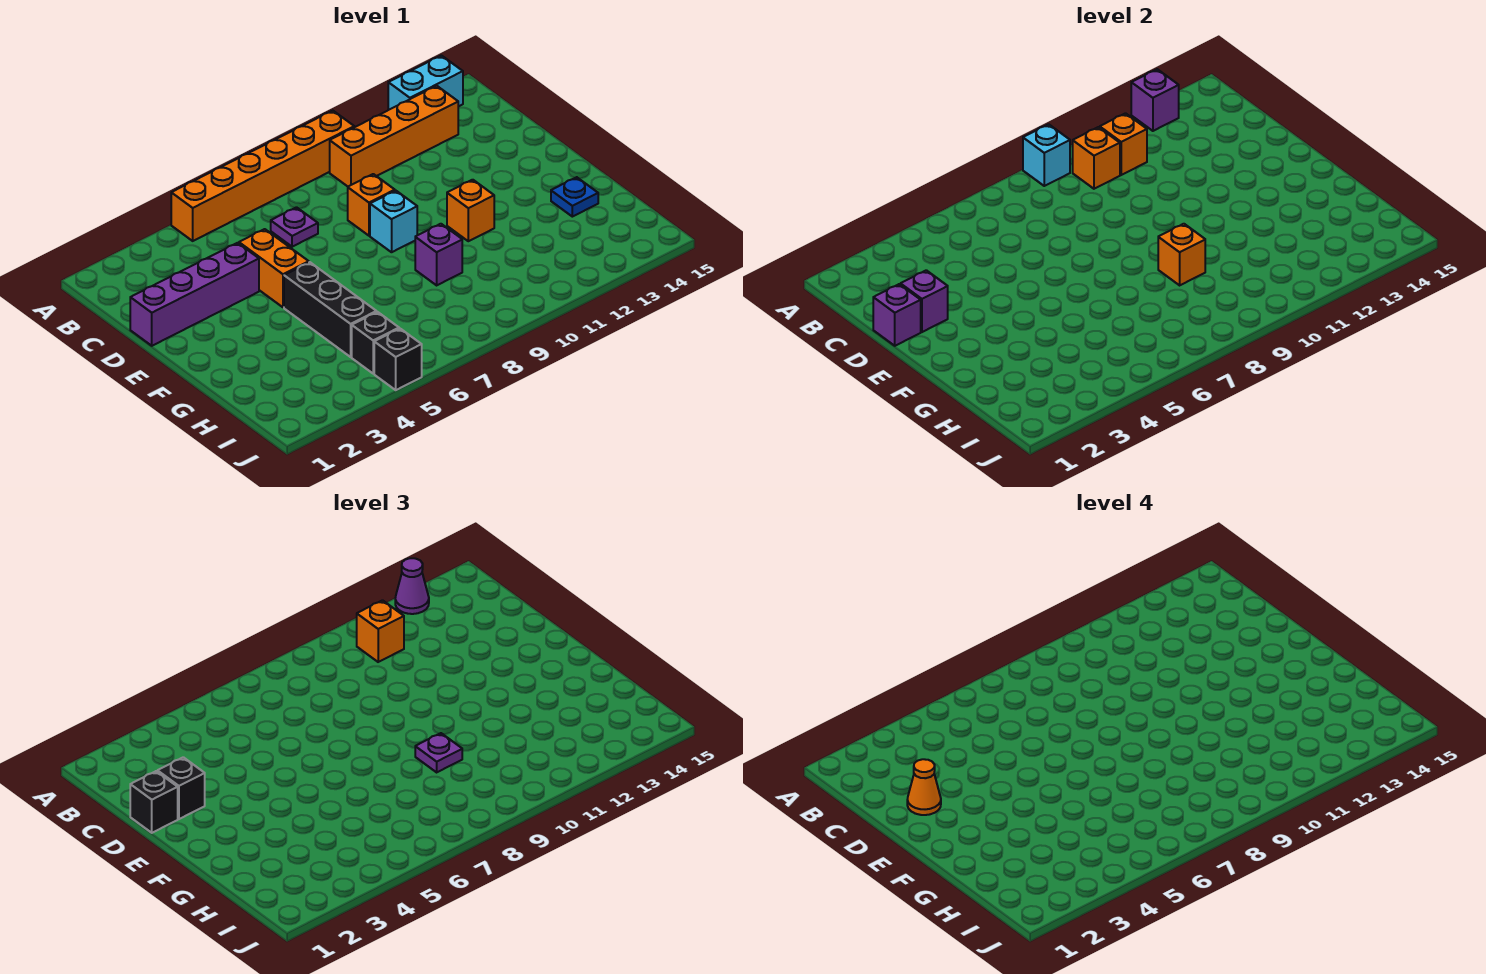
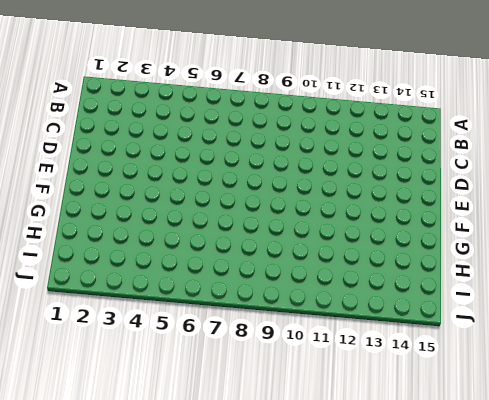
none -> orange brick A5:A10 level 1
none -> cyan brick A13:A14 level 1
none -> orange brick B10:B13 level 1

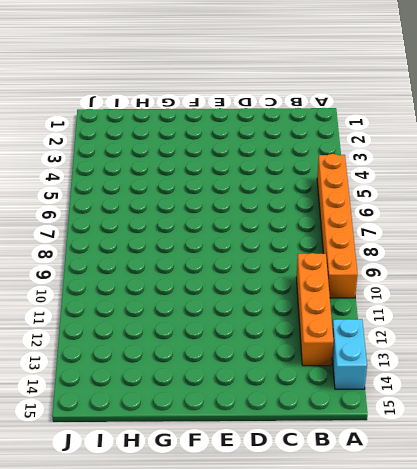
none -> purple plate C7 level 1
none -> purple brick D1:D4 level 1
none -> orange brick D5:E5 level 1

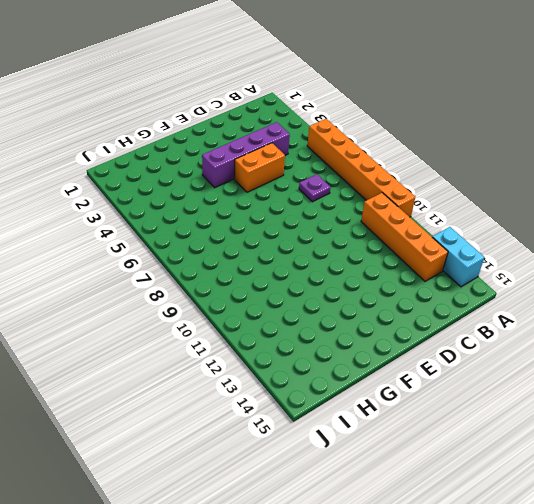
purple brick C4:F4 level 1 -> purple brick D1:D4 level 1
none -> orange brick D9 level 1
none -> cyan brick E9 level 1
none -> black brick F5:H5 level 1

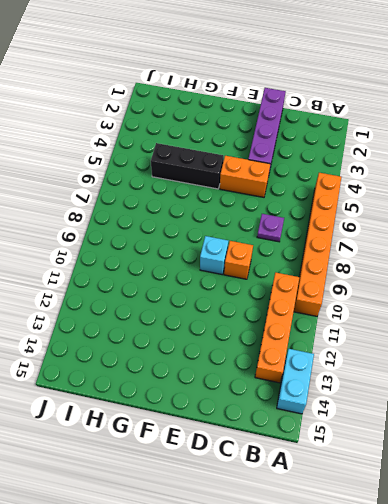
none -> orange brick F11 level 1
none -> purple brick G9 level 1
none -> blue plate G14 level 1

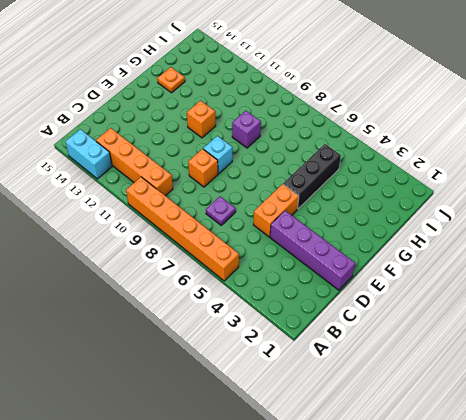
orange plate G14 level 1 -> blue plate G14 level 1
none -> black brick I5 level 1
none -> black brick J5 level 1
none -> cyan brick A9 level 2

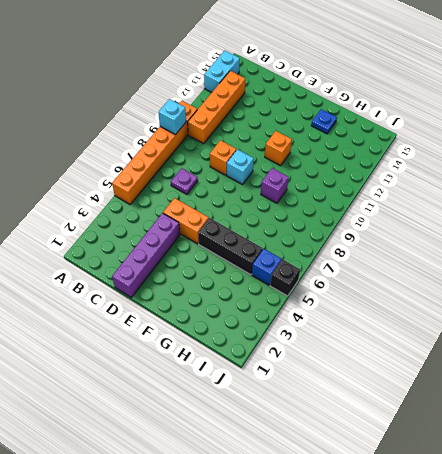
blue brick I5 level 1 -> black brick I5 level 1
none -> purple brick A13 level 2
none -> orange brick B10 level 2
none -> orange brick B11 level 2

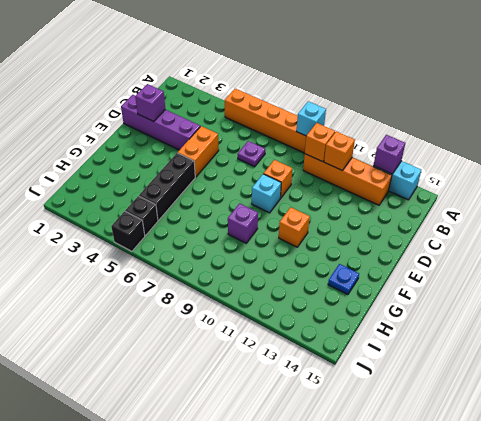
none -> purple brick D1 level 2
none -> orange brick G9 level 2
none -> purple cone A13 level 3

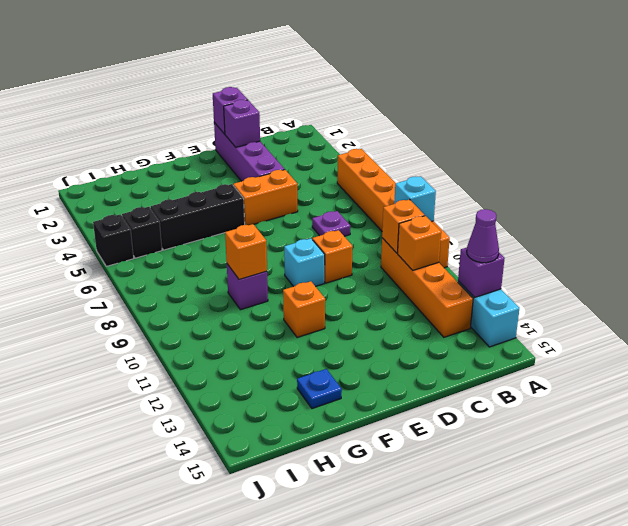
none -> orange brick B11 level 3
none -> black brick D1 level 3
none -> black brick D2 level 3

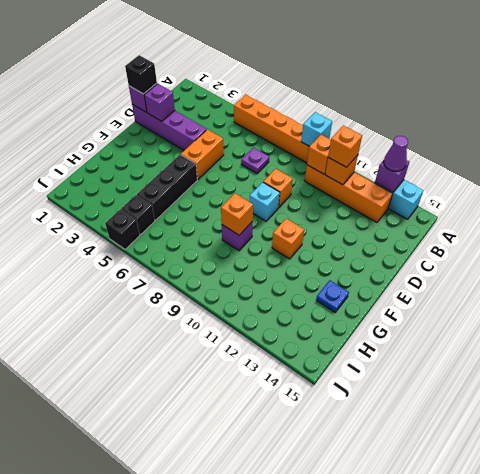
none -> black brick D2 level 3
none -> purple plate G9 level 3
none -> orange cone D2 level 4

